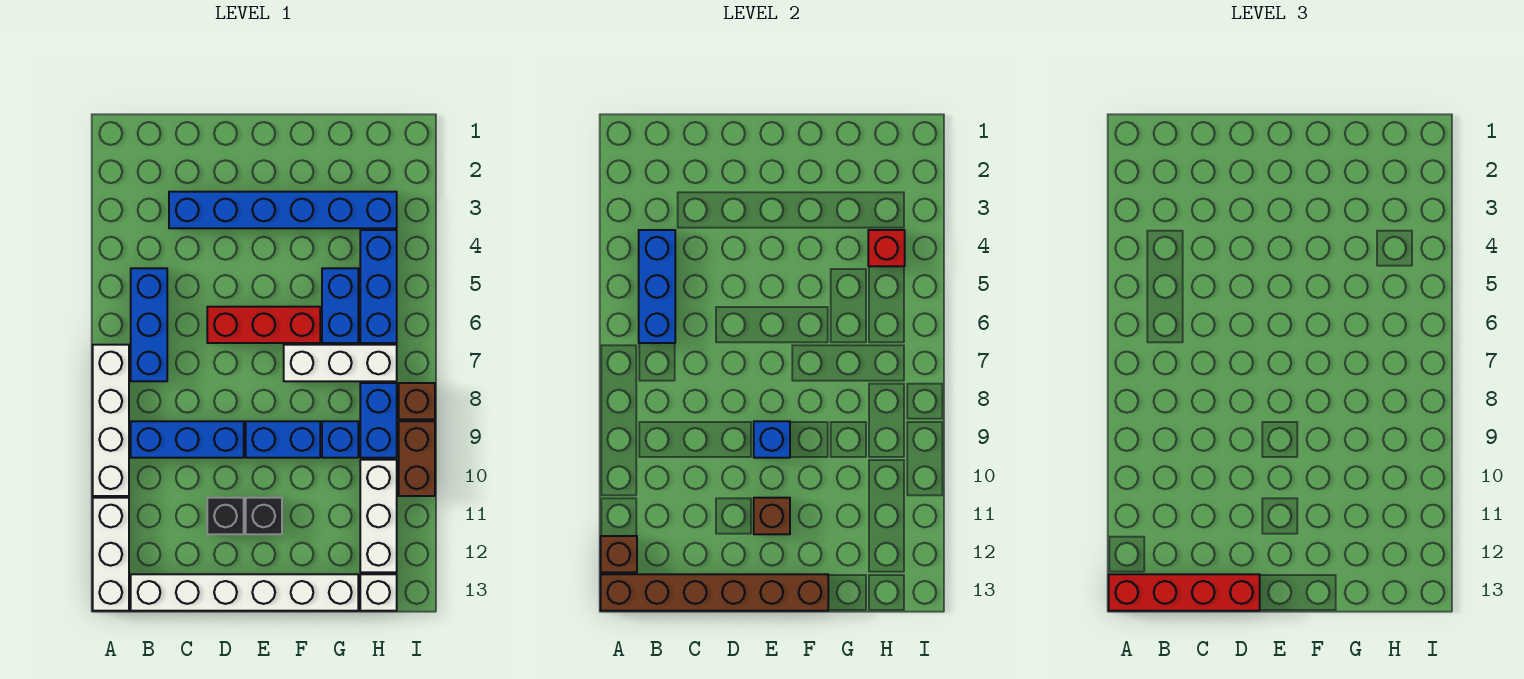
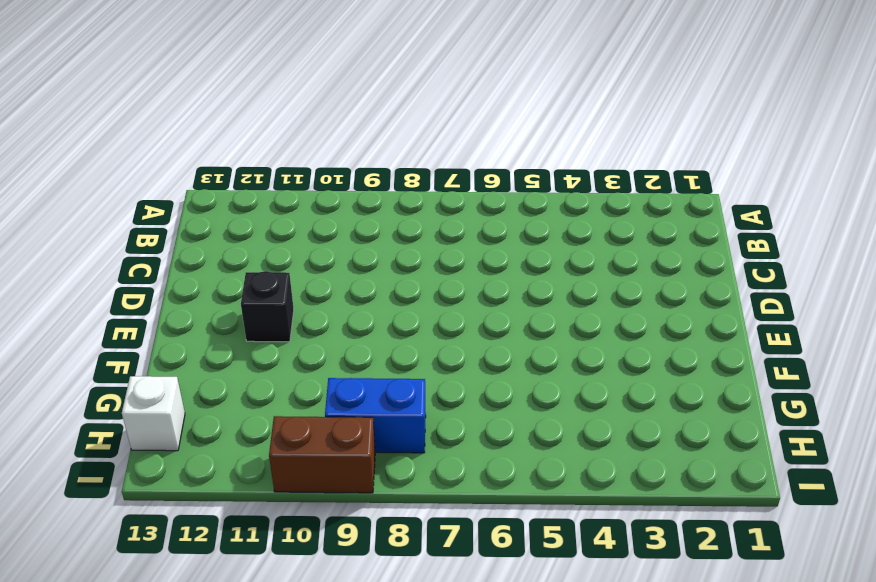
none -> white brick A7:A10 level 1
none -> white brick A11:A13 level 1
none -> blue brick B5:B7 level 1

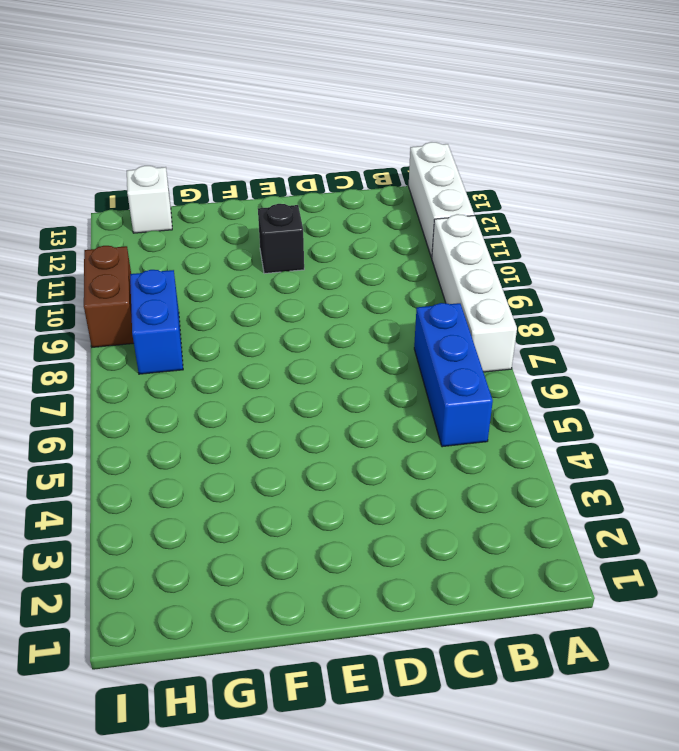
none -> blue brick B9:D9 level 1
none -> white brick B13:G13 level 1
none -> blue brick C3:H3 level 1

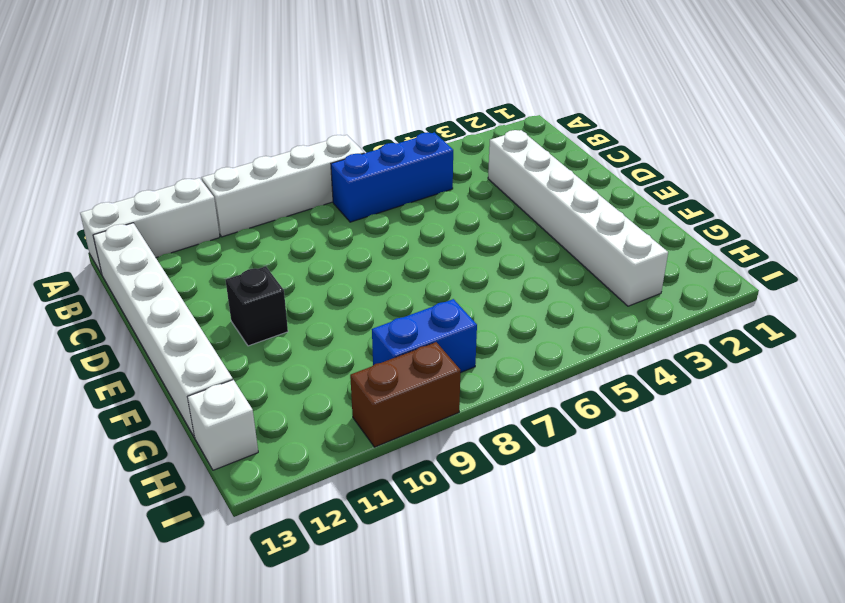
white brick C3:H3 level 1 -> blue brick C3:H3 level 1
none -> blue brick B9:D9 level 1
none -> red brick D6:F6 level 1
none -> black brick D11 level 1

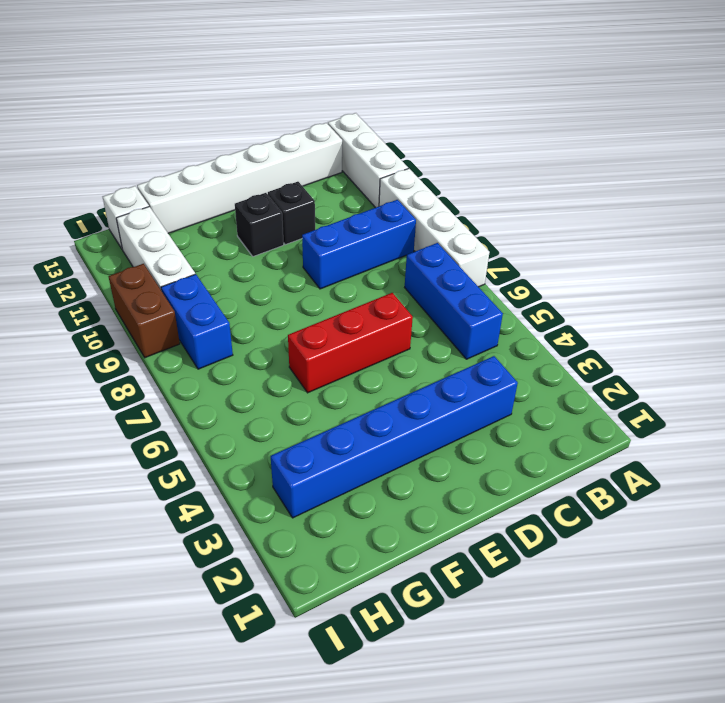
none -> blue brick E9:F9 level 1
none -> white brick F7:H7 level 1
none -> blue brick G5:G6 level 1

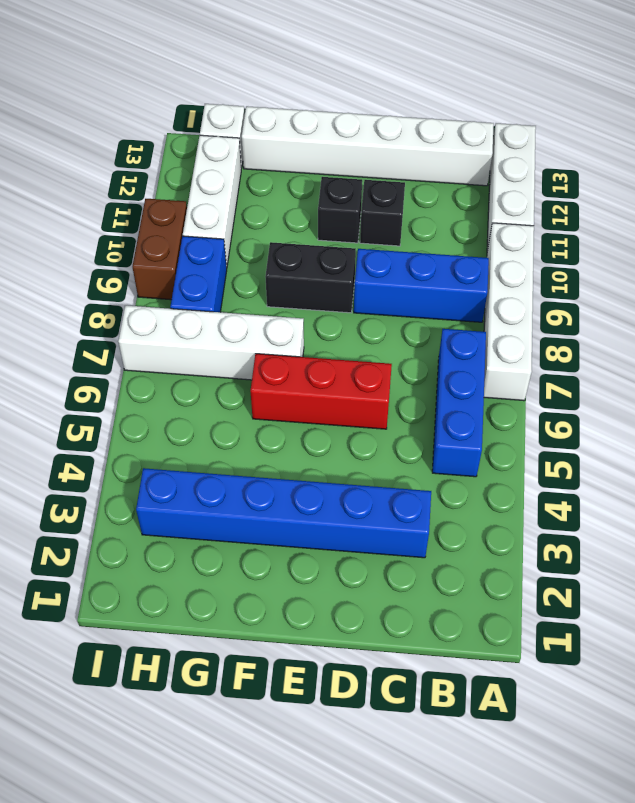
black brick E9:F9 level 1 -> blue brick E9:F9 level 1
white brick F7:I7 level 1 -> white brick F7:H7 level 1
none -> blue brick G5:G6 level 1
none -> blue brick G9 level 1
none -> blue brick H4:H6 level 1

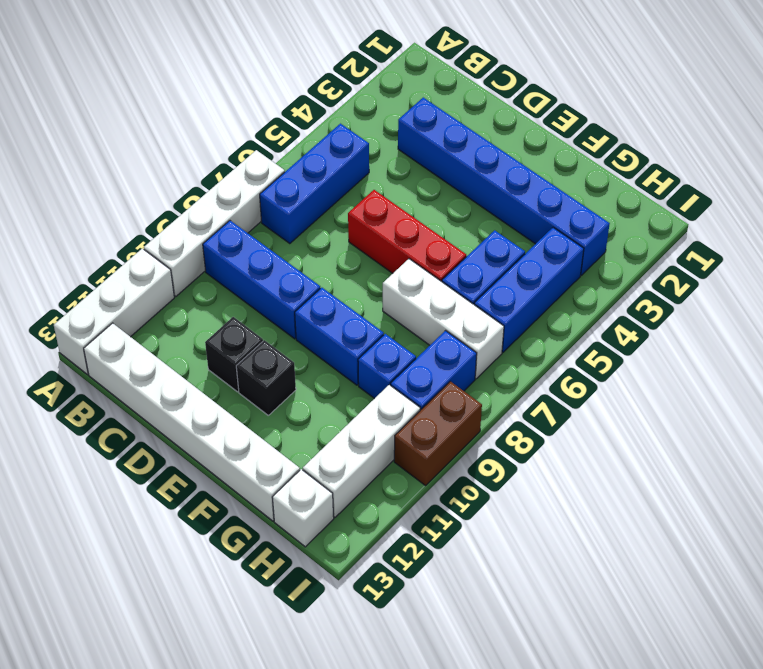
none -> brown brick I8 level 1
none -> brown brick A12 level 2
none -> brown brick A13:F13 level 2

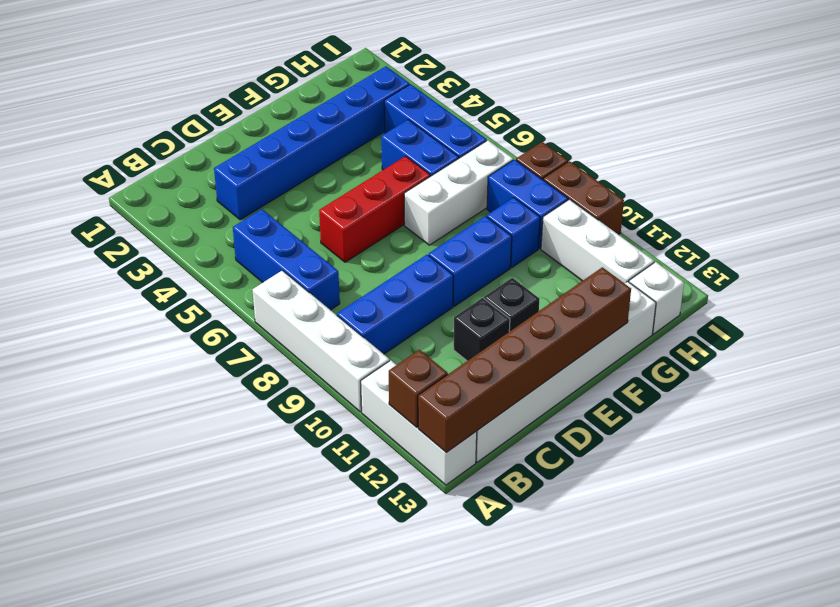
none -> blue brick B4:B6 level 2
none -> blue brick E9 level 2
none -> brown brick E11 level 2

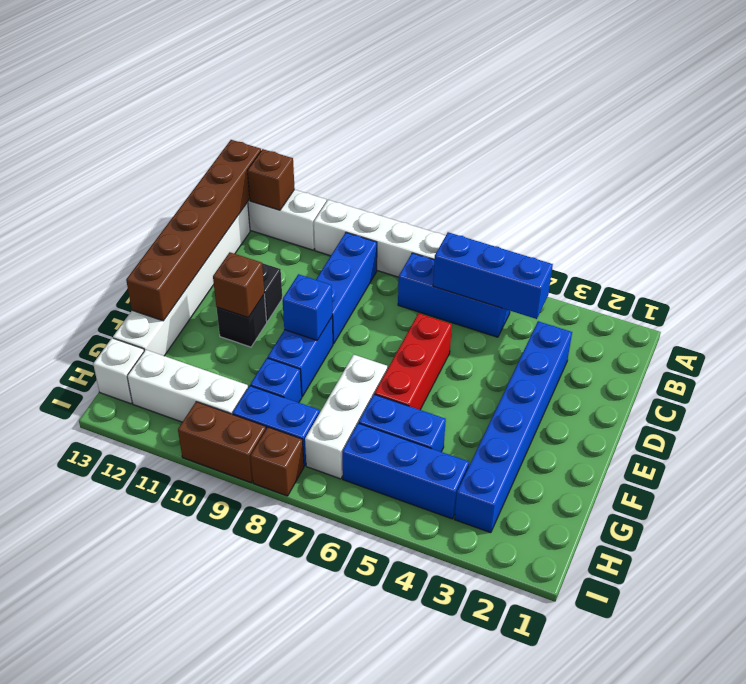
none -> red brick H4 level 2
none -> red brick A13:D13 level 3

